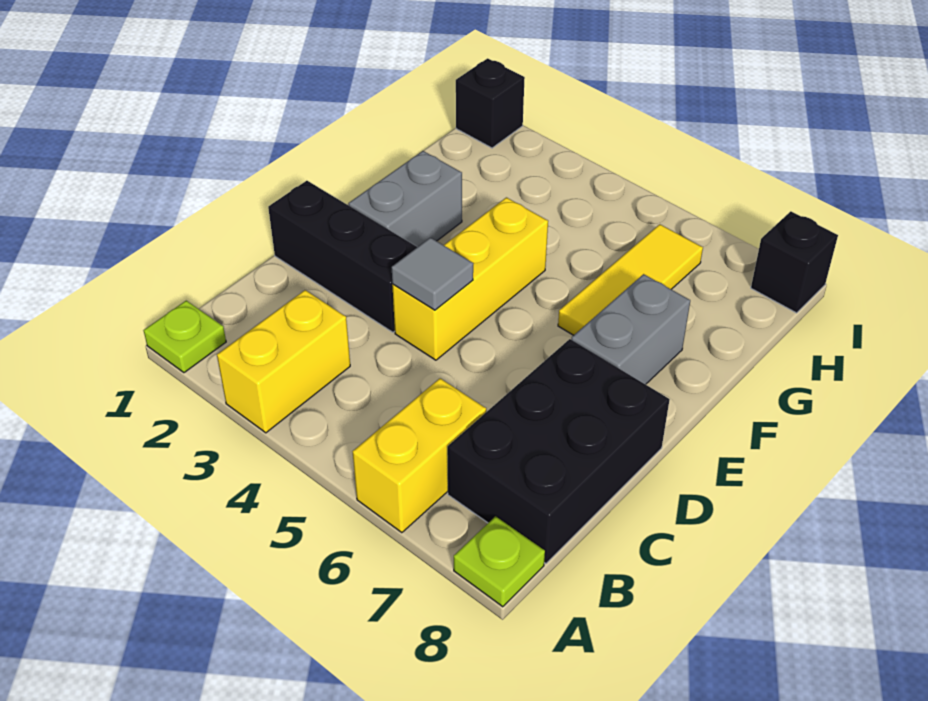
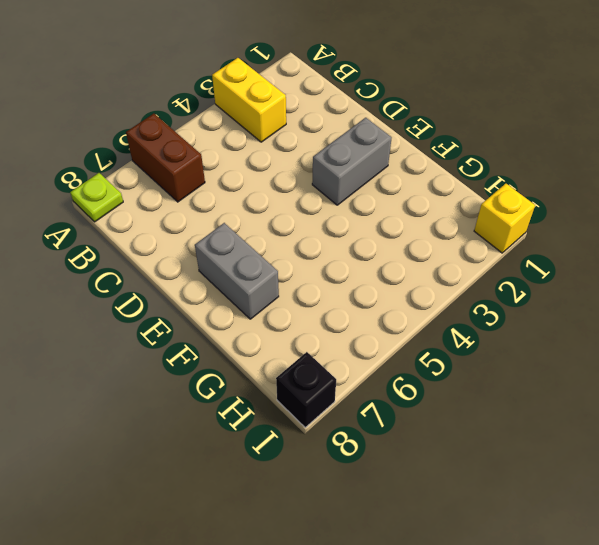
brown brick A6:B6 level 1 -> yellow brick A6:B6 level 1
grey brick E2:E3 level 1 -> grey brick E2:F2 level 1
yellow brick I1 level 1 -> black brick I1 level 1
none -> lime plate A1 level 1
none -> black brick B7:D8 level 1
none -> black brick D1:D3 level 1

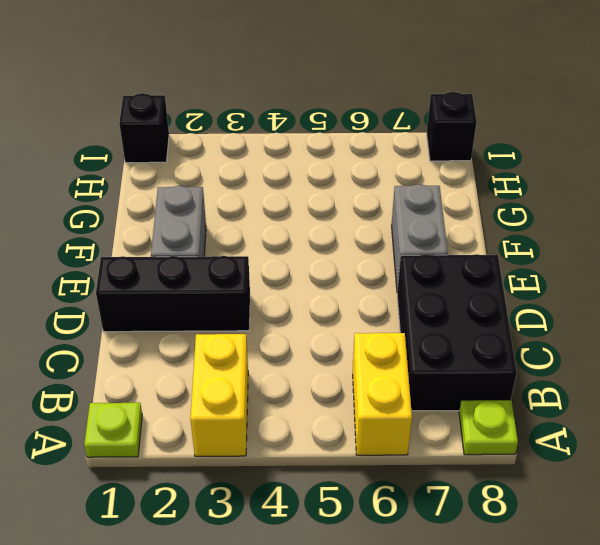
none -> yellow brick D4:F4 level 1
none -> yellow tile F6:H6 level 1
none -> grey tile D4 level 2

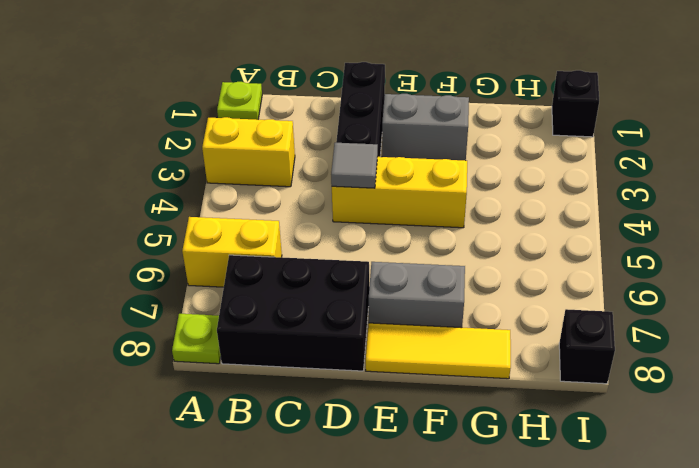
yellow tile E8:G8 level 1 -> yellow tile F6:H6 level 1

